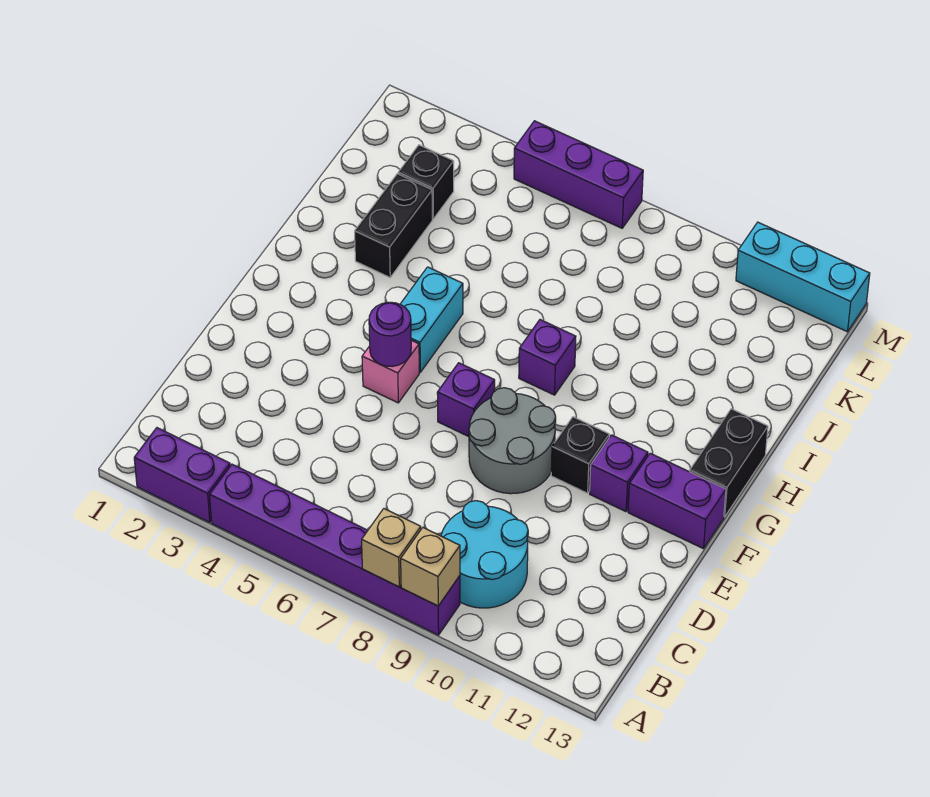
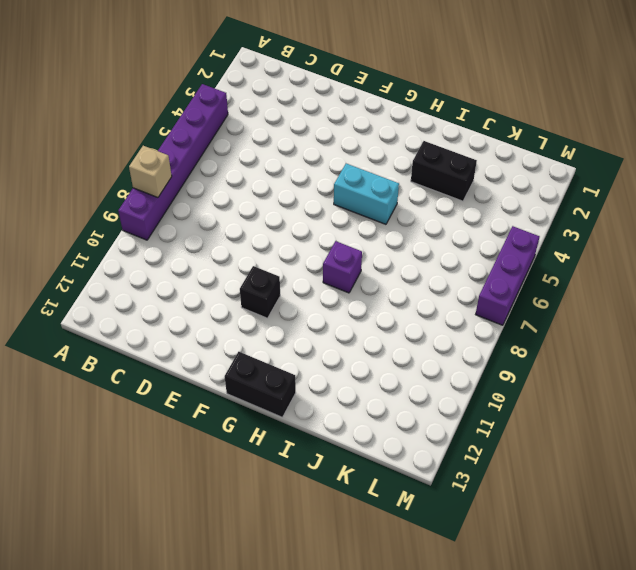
none -> purple brick A2:A3 level 1
none -> cyan round brick B9:C10 level 1
none -> grey round brick E8:F9 level 1

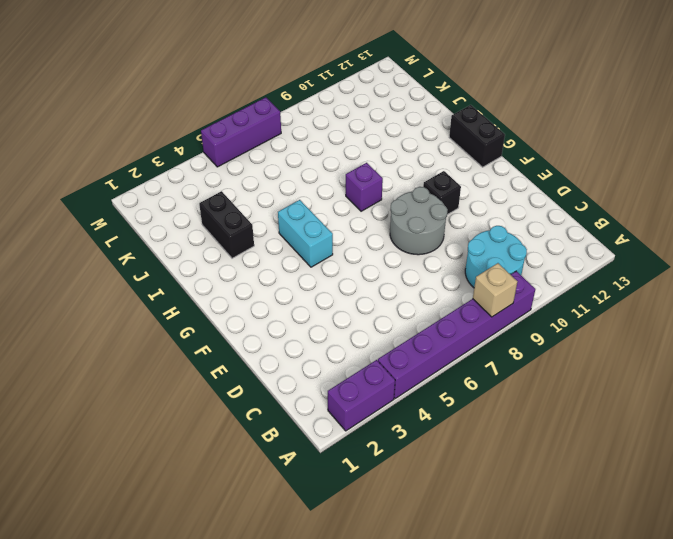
none -> pink brick F5 level 1
none -> purple brick F7 level 1
none -> purple brick F11 level 1

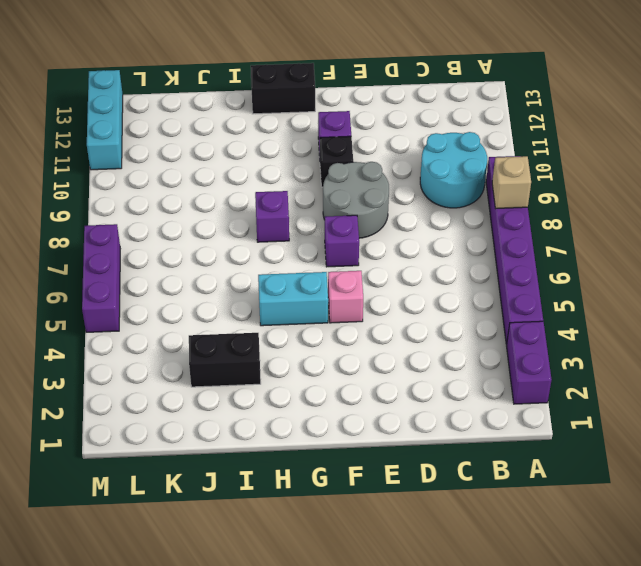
none -> purple brick F12:F13 level 1
none -> black brick K3 level 1
none -> tan brick A9 level 2

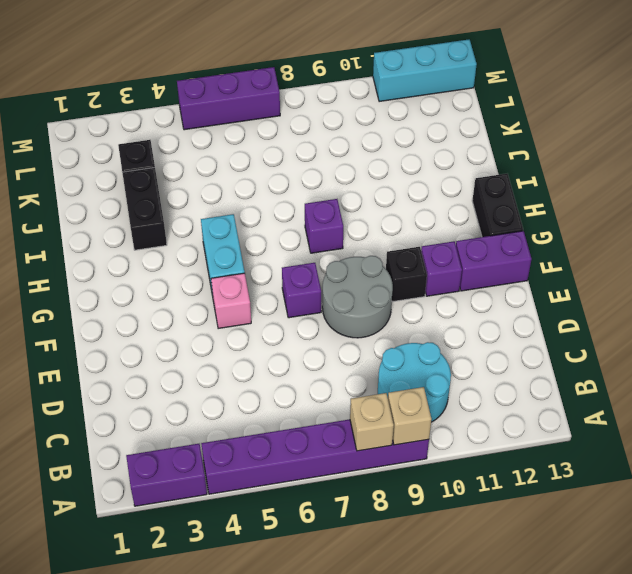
none -> purple round brick F5 level 2

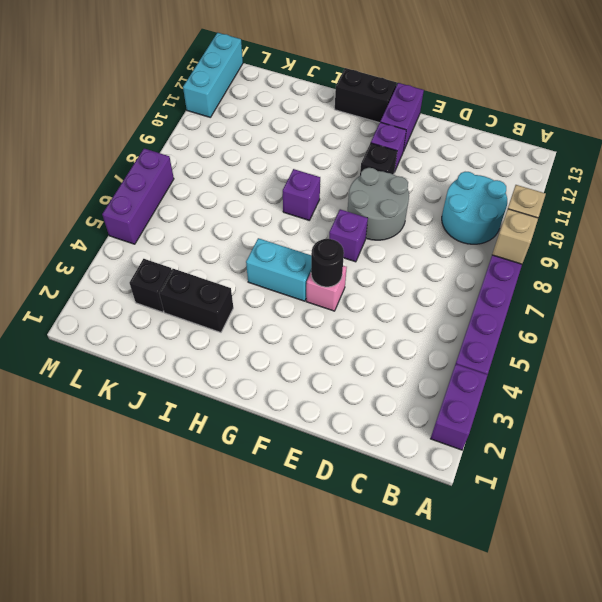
black round brick F5 level 2 -> purple round brick F5 level 2

